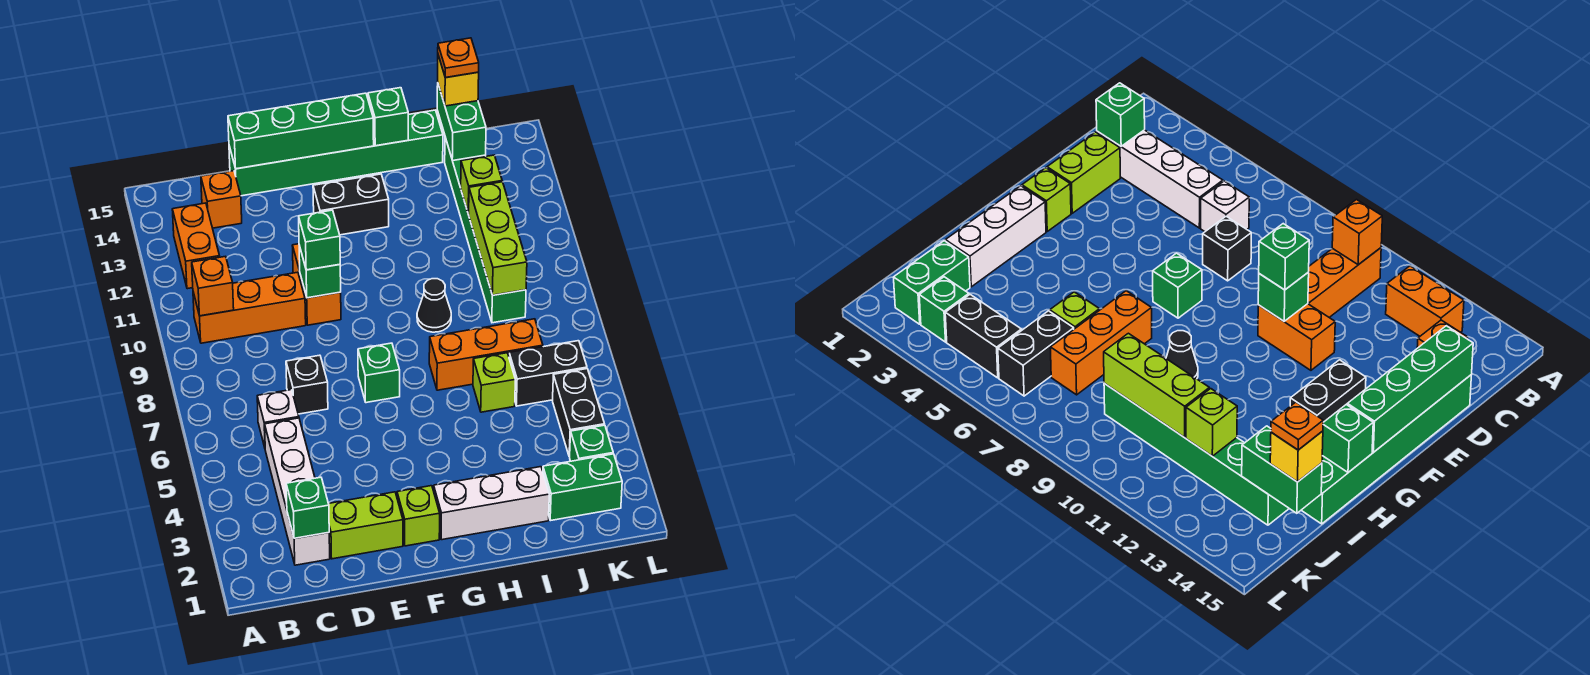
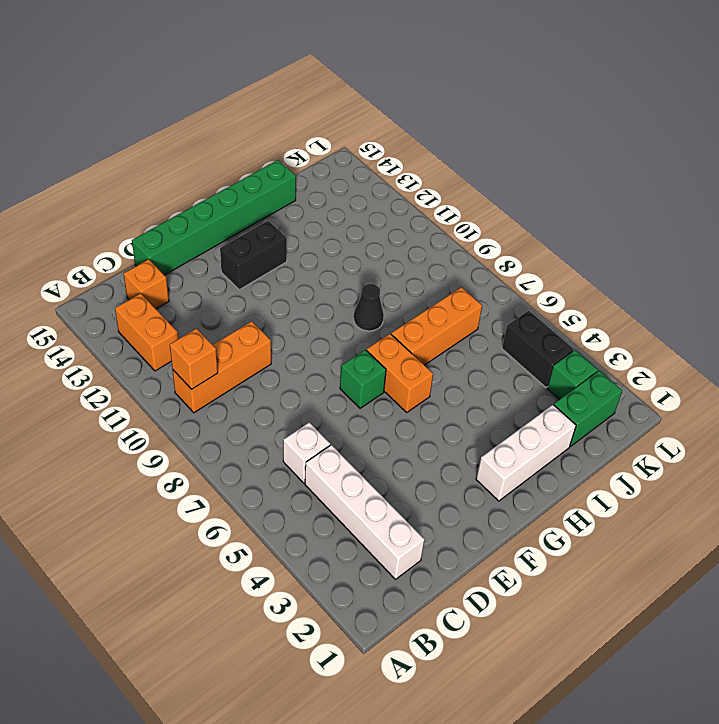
orange brick G6:G7 level 1 -> orange brick E10:E11 level 1
none -> lime brick D2:E2 level 1
none -> black brick D7 level 1
none -> lime brick F2 level 1
none -> lime brick I6 level 1

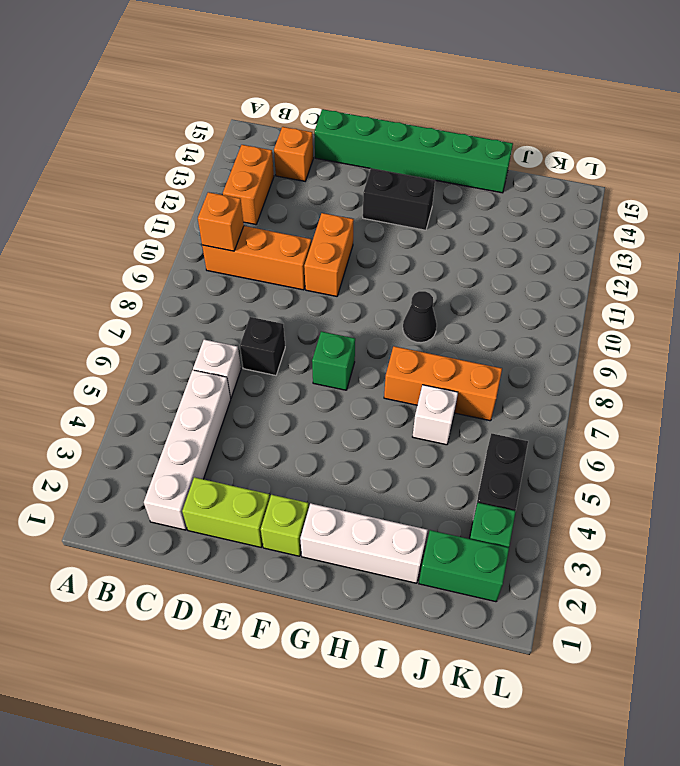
white brick I6 level 1 -> lime brick I6 level 1
none -> black brick J6:K6 level 1
none -> green brick J9:J14 level 1
none -> green brick C2 level 2
none -> green brick D15:G15 level 2

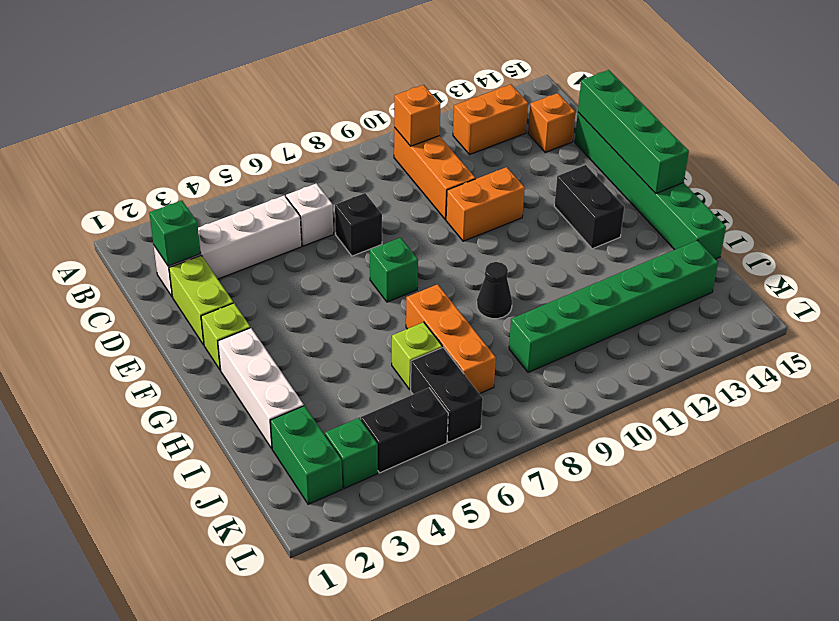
none -> green brick E10 level 2
none -> green brick H15 level 2
none -> lime brick J9:J11 level 2
none -> lime brick J12 level 2

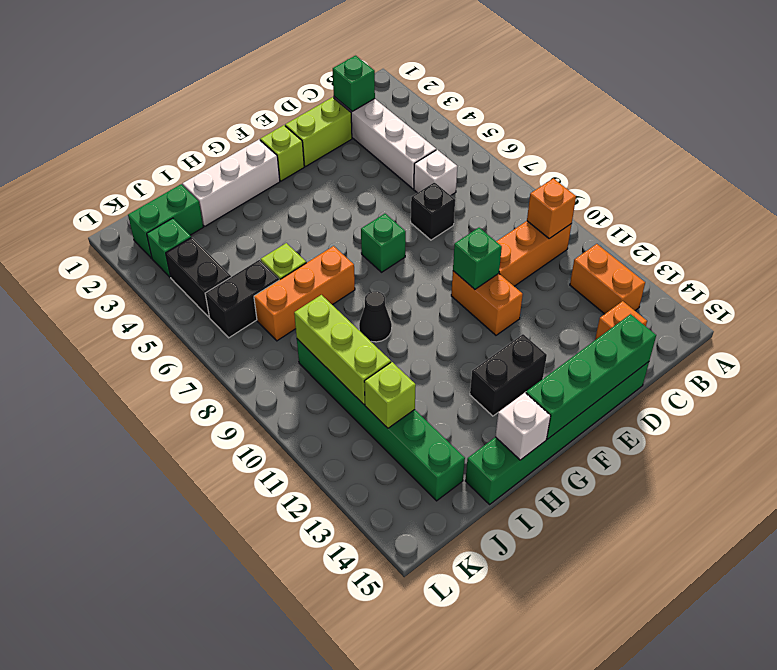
white brick H15 level 2 -> green brick H15 level 2
none -> green brick J14:J15 level 2
none -> green brick E10 level 3
none -> yellow brick J15 level 3
none -> orange plate J15 level 4

